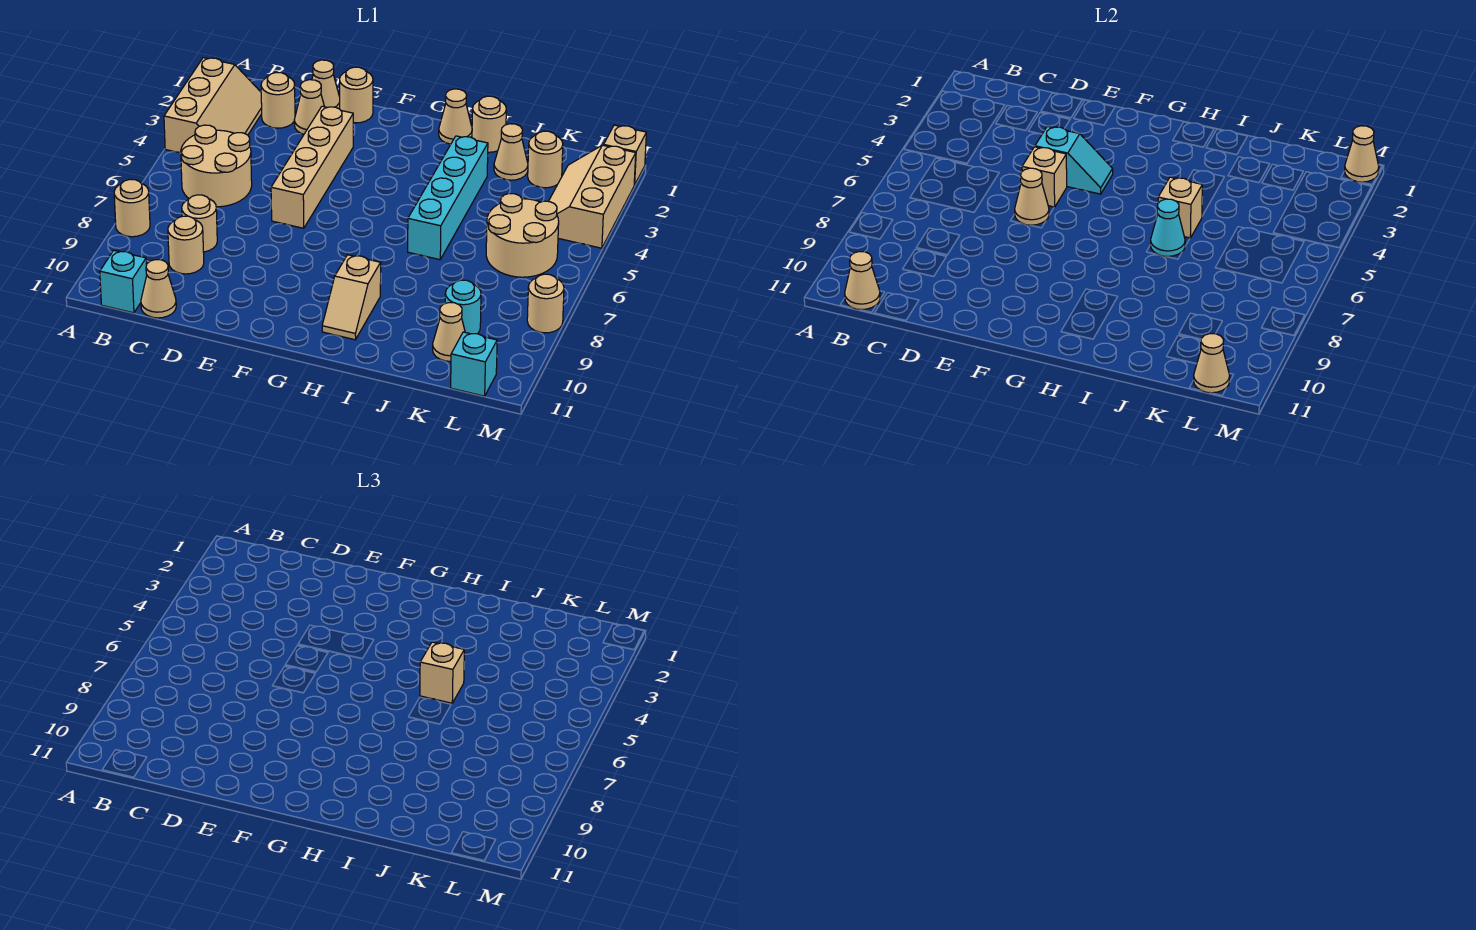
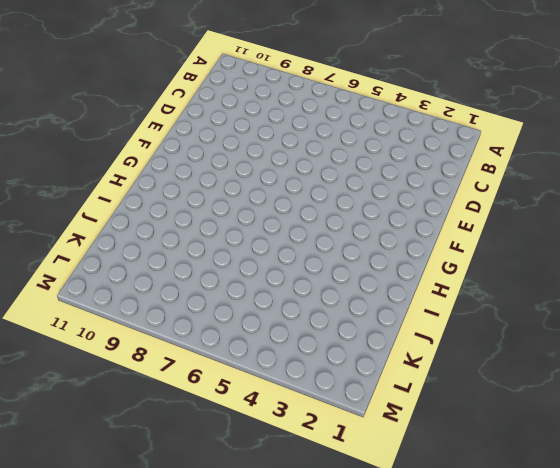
none -> tan slope A2:B4 level 1 top A
none -> tan round brick A8 level 1
none -> tan round brick B5:C6 level 1
none -> cyan brick B11 level 1

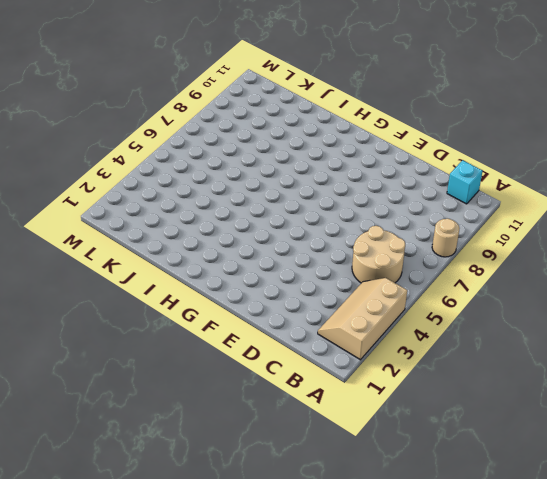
none -> tan round brick C2 level 1
none -> tan round brick C8 level 1
none -> tan round brick C9 level 1
none -> tan cone C11 level 1

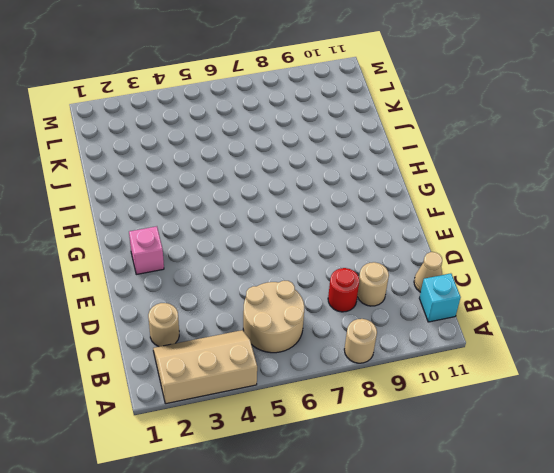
red round brick C8 level 1 -> tan round brick C8 level 1
pink brick F2 level 1 -> none
none -> tan cone D1 level 1
none -> tan cone D2 level 1
none -> tan round brick E1 level 1
none -> tan brick E3:E6 level 1

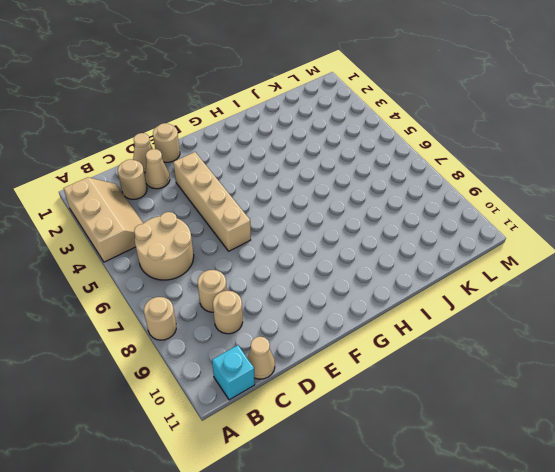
none -> tan cone H1 level 1
none -> tan slope H9:H10 level 1 top 9
none -> tan round brick I1 level 1
none -> cyan brick I3:I6 level 1

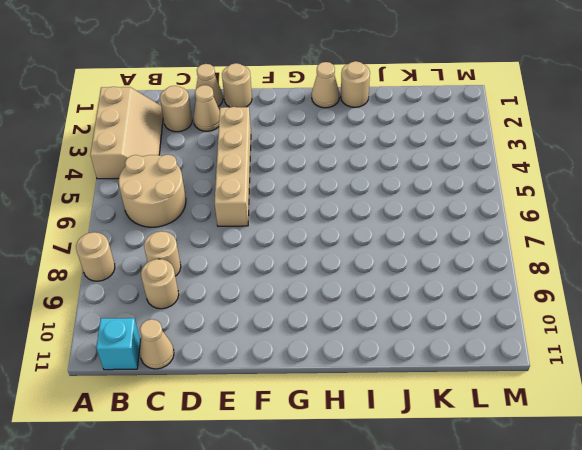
none -> tan slope H9:H10 level 1 top 9
none -> cyan brick I3:I6 level 1
none -> tan cone J2 level 1
none -> tan round brick K2 level 1

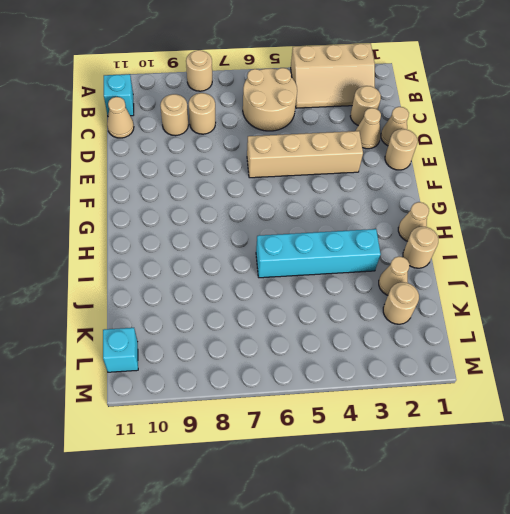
none -> tan slope H9:H10 level 1 top 9
none -> tan round brick K5:L6 level 1
none -> cyan round brick K9 level 1
none -> tan cone K10 level 1

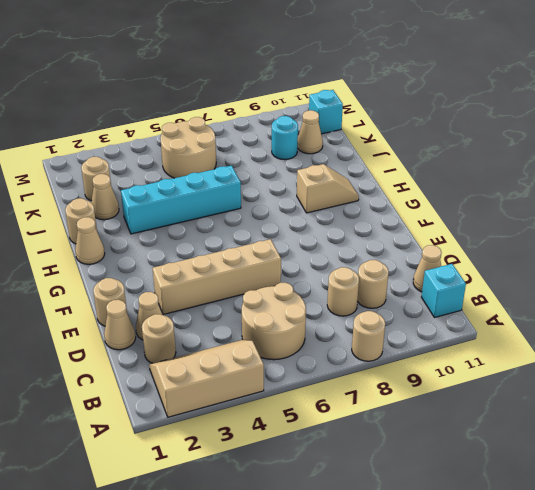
none -> tan slope L2:M4 level 1 top M
none -> tan brick M1 level 1
none -> tan round brick M8 level 1
none -> tan cone B11 level 2

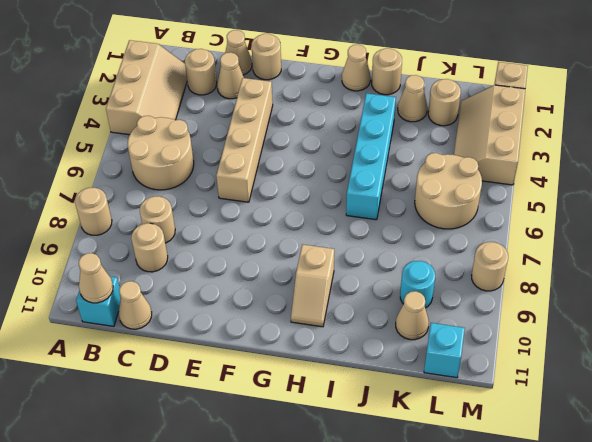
none -> cyan slope E4:F4 level 2 top E
none -> tan brick E5 level 2
none -> tan cone E6 level 2
none -> tan brick I5 level 2

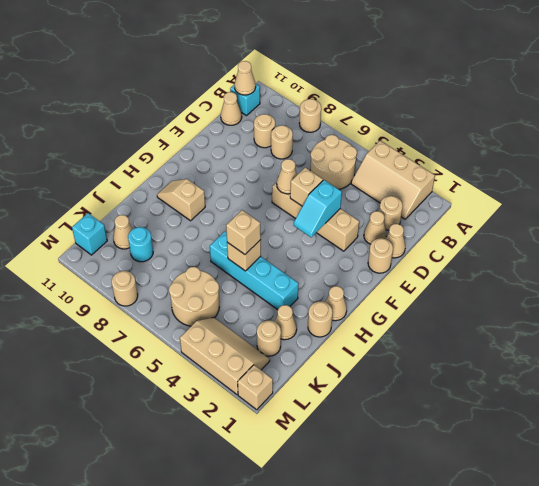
none -> cyan cone I6 level 2
none -> tan cone L11 level 2
none -> tan cone M1 level 2

